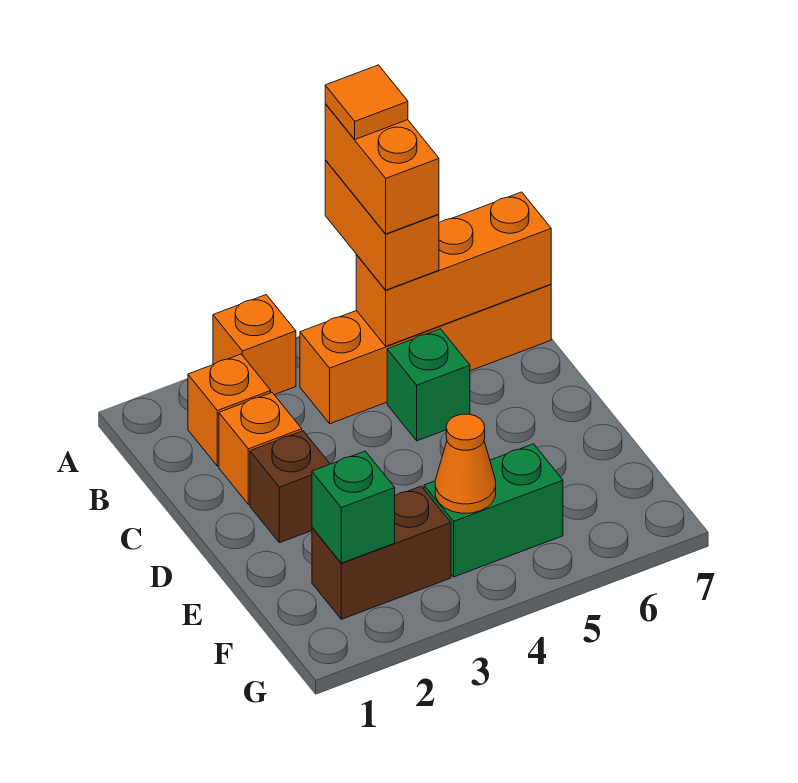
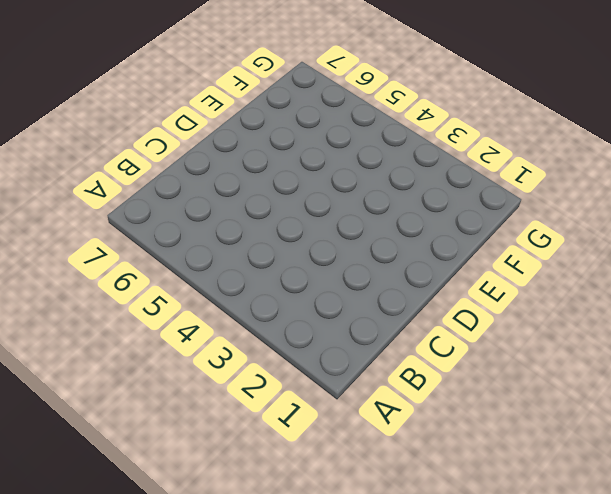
none -> orange brick A3 level 1
none -> orange brick B2 level 1
none -> orange brick B4:B7 level 1

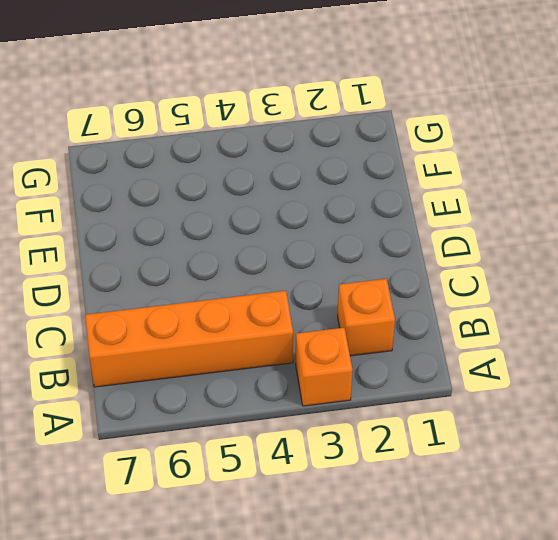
none -> orange brick C2 level 1
none -> green brick C5 level 1
none -> brown brick D2 level 1

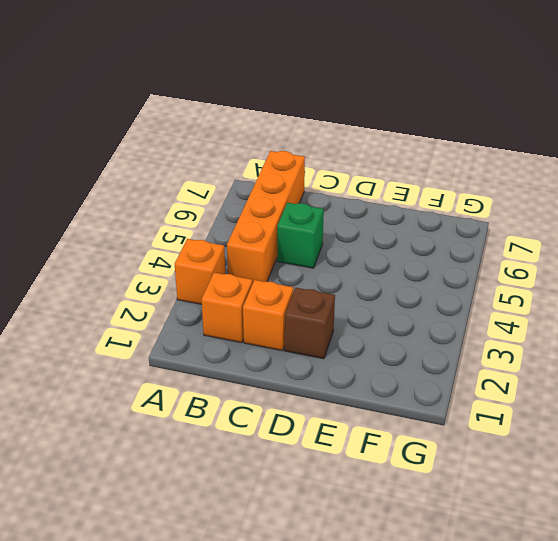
none -> brown brick F2:F3 level 1
none -> green brick F4:F5 level 1
none -> orange brick B5:B7 level 2

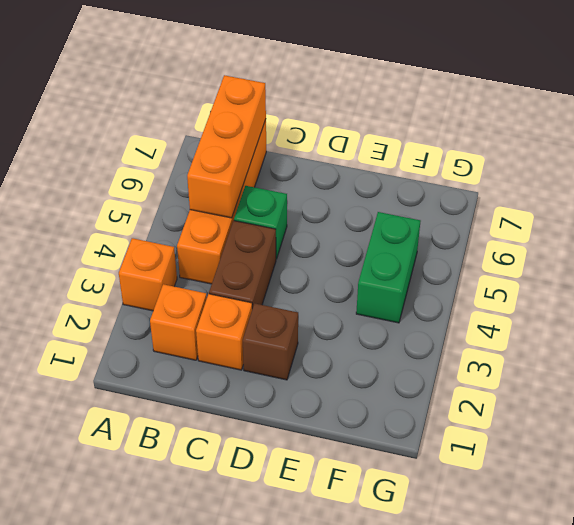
brown brick C3:C4 level 1 -> brown brick F2:F3 level 1
none -> green brick F2 level 2
none -> orange cone F4 level 2
none -> orange brick A5:B5 level 3

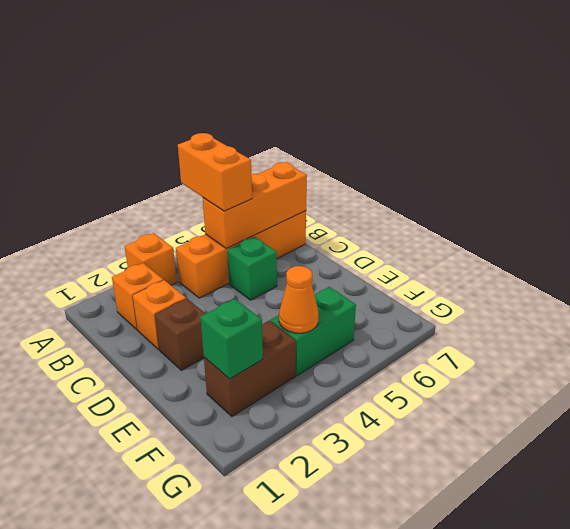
none -> orange brick A5:B5 level 4
none -> orange tile A5 level 5

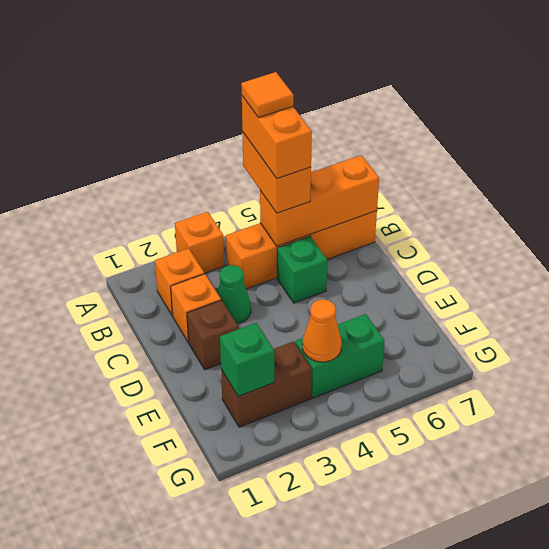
green cone C3 level 1 -> none

